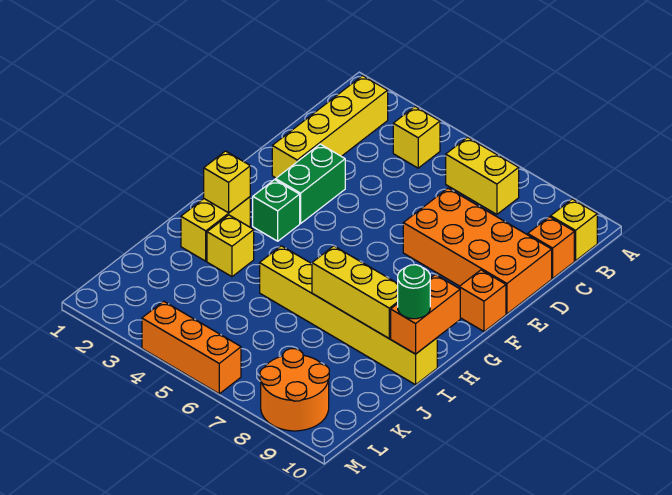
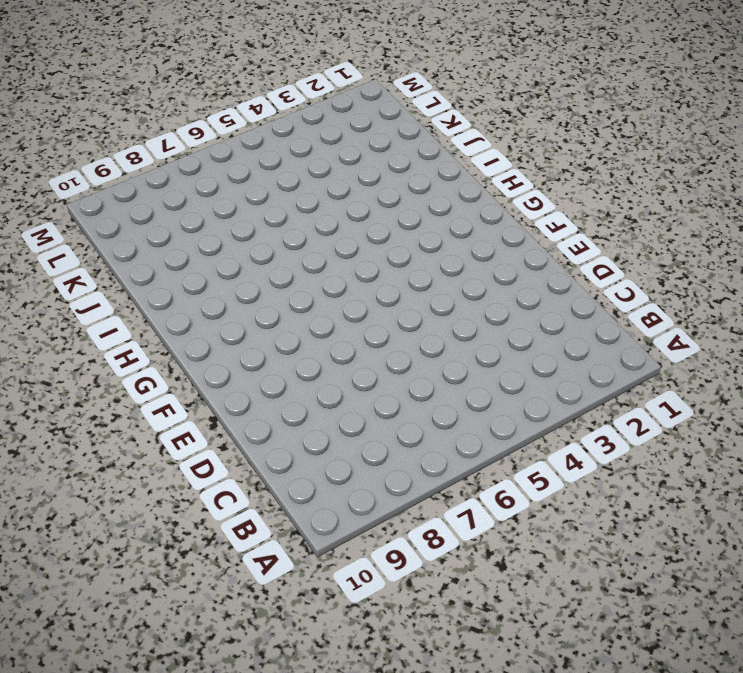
none -> yellow brick B2:E2 level 1
none -> yellow brick B4 level 1
none -> yellow brick B6:B7 level 1

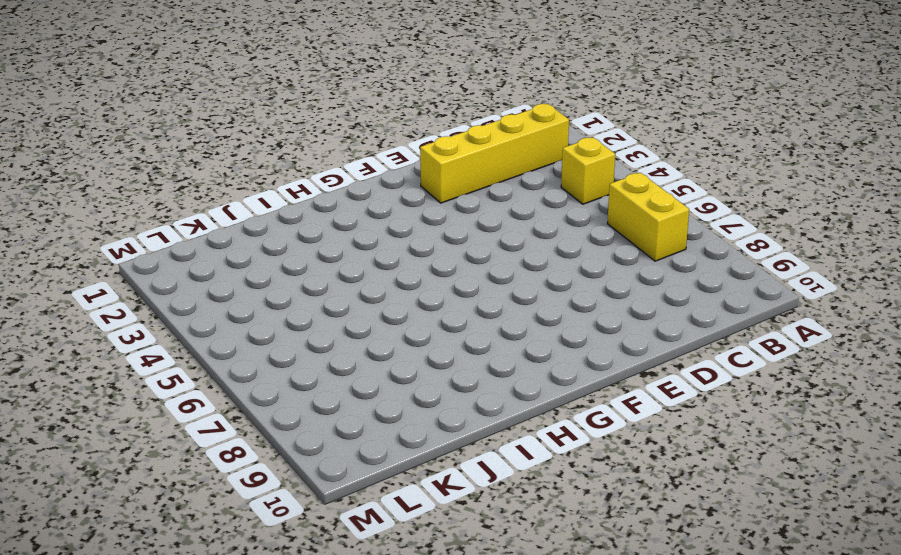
none -> yellow brick B10 level 1
none -> orange brick C10 level 1
none -> orange brick D7:E10 level 1

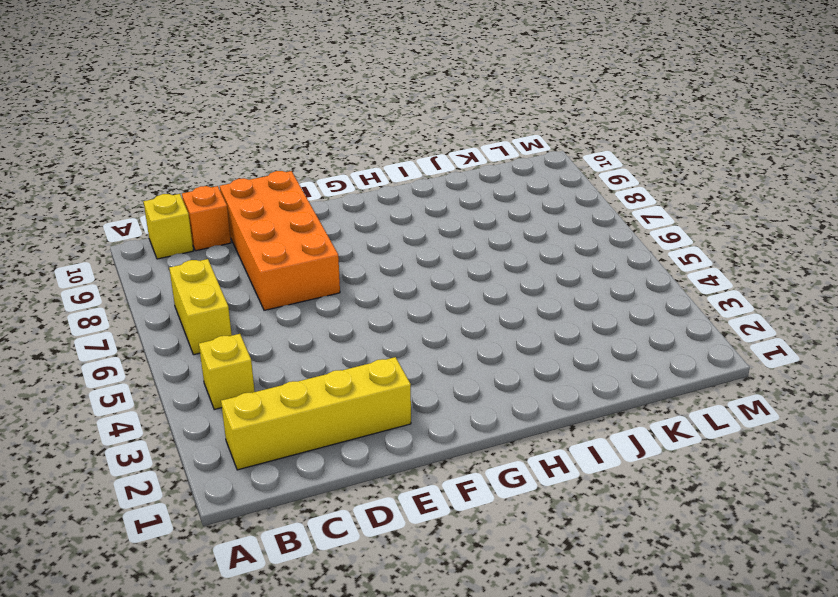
none -> green brick E3:F3 level 1
none -> orange brick F10 level 1
none -> green brick G3 level 1

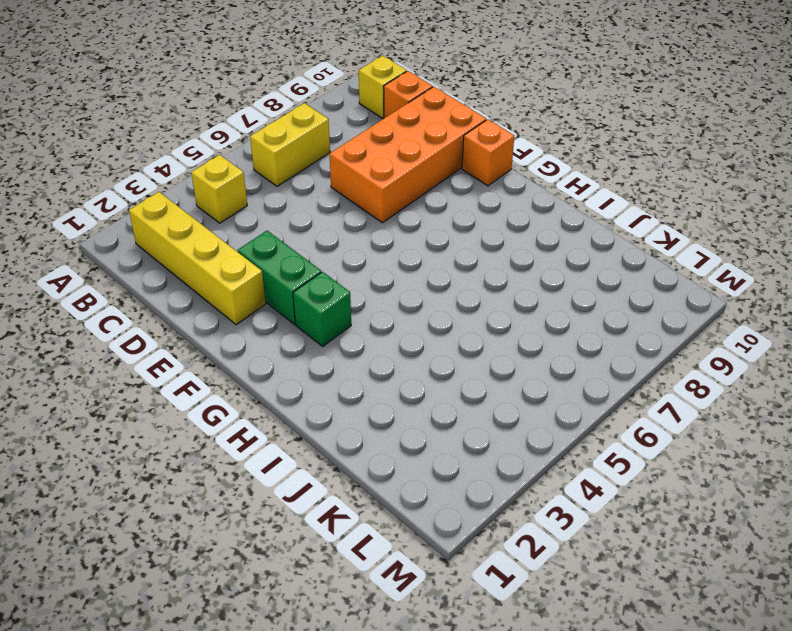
none -> yellow brick H2:I2 level 1
none -> yellow brick I3 level 1
none -> yellow brick I5:I10 level 1

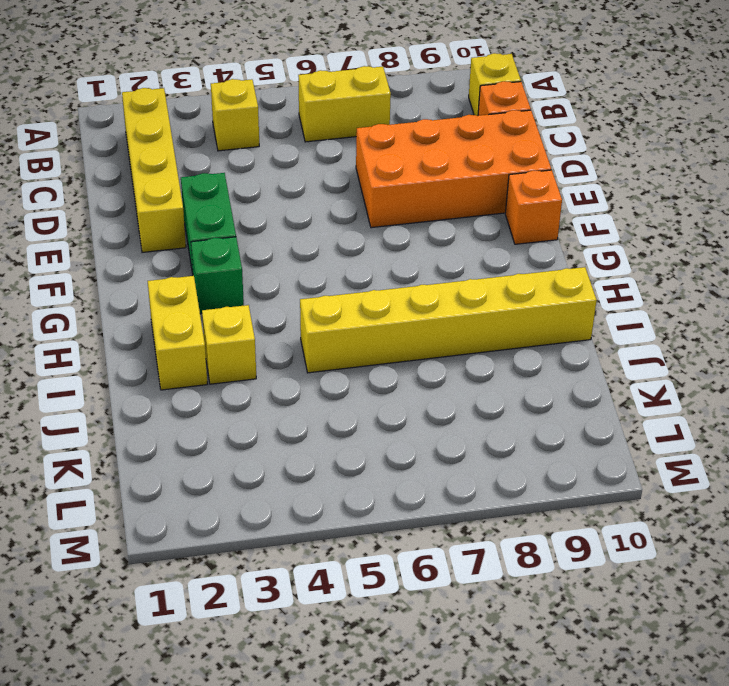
none -> orange round brick L8:M9 level 1
none -> orange brick M4:M6 level 1
none -> yellow brick H2 level 2

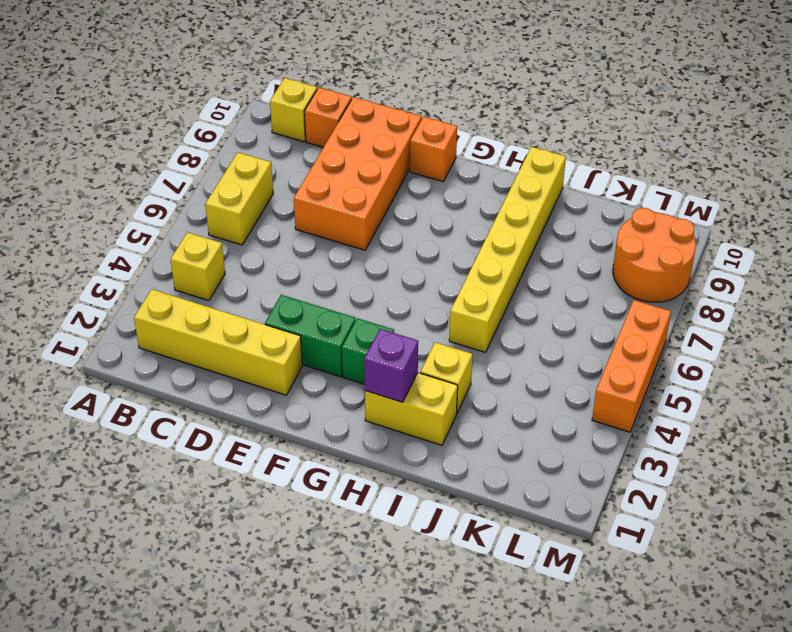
purple brick H2 level 2 -> yellow brick H2 level 2
none -> orange brick H10:I10 level 2
none -> yellow brick I7:I9 level 2
none -> green round brick I10 level 3

